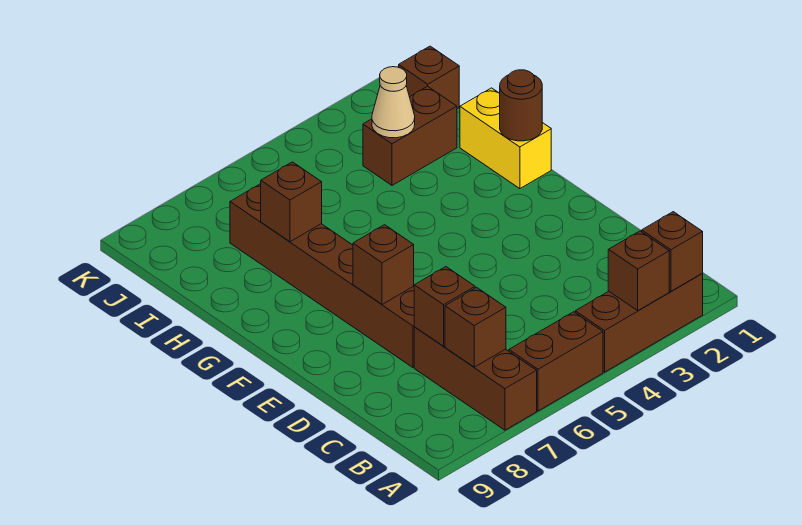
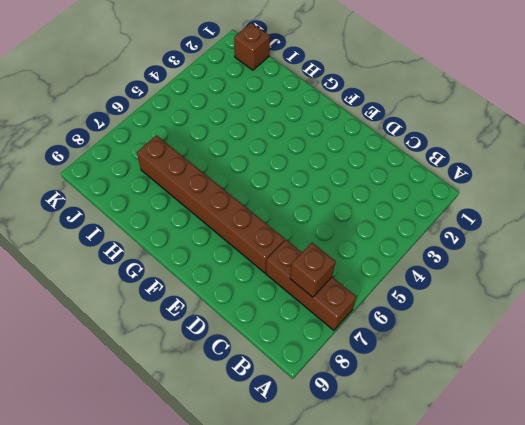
none -> brown brick A2:A4 level 1
none -> brown brick A5:A6 level 1
none -> yellow brick G1:H1 level 1

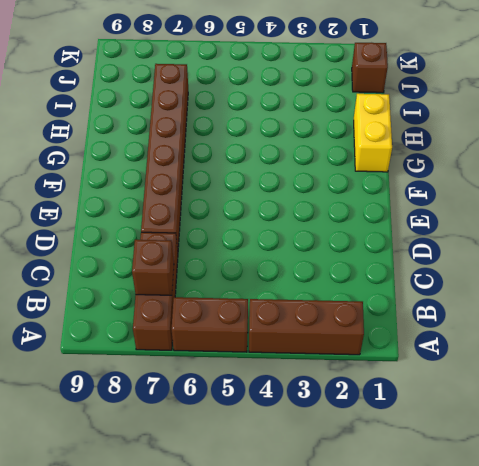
none -> brown brick I2:I3 level 1
none -> brown brick A2 level 2
none -> brown brick A3 level 2

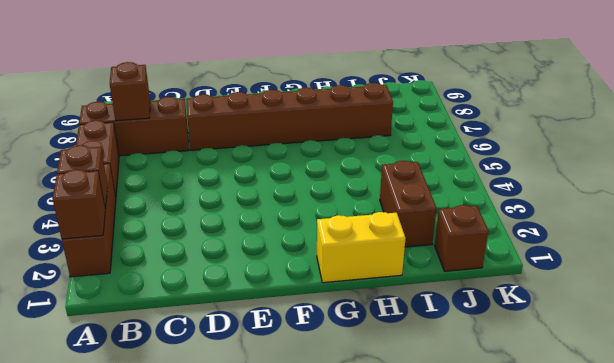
none -> brown brick C7 level 2
none -> brown brick E7 level 2
none -> brown round brick G1 level 2

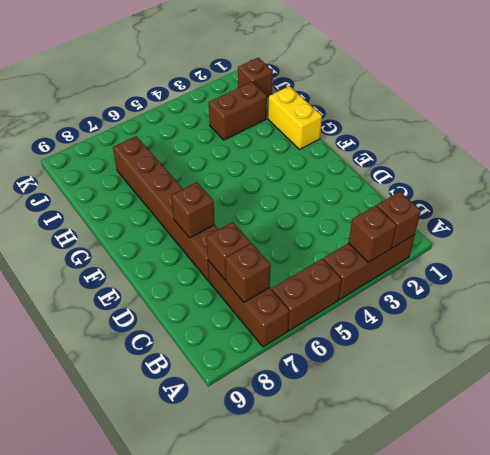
none -> brown round brick G1 level 2
none -> brown brick H7 level 2
none -> tan cone I3 level 2

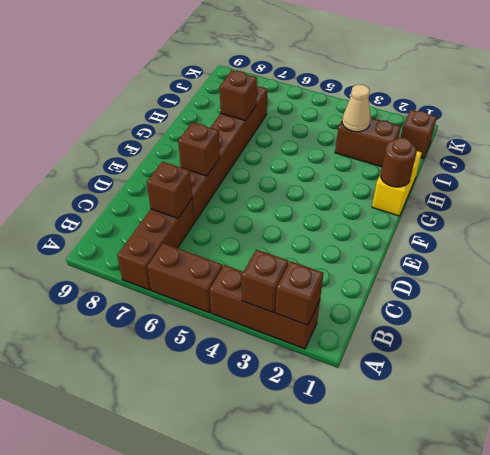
none -> brown brick B7 level 2

